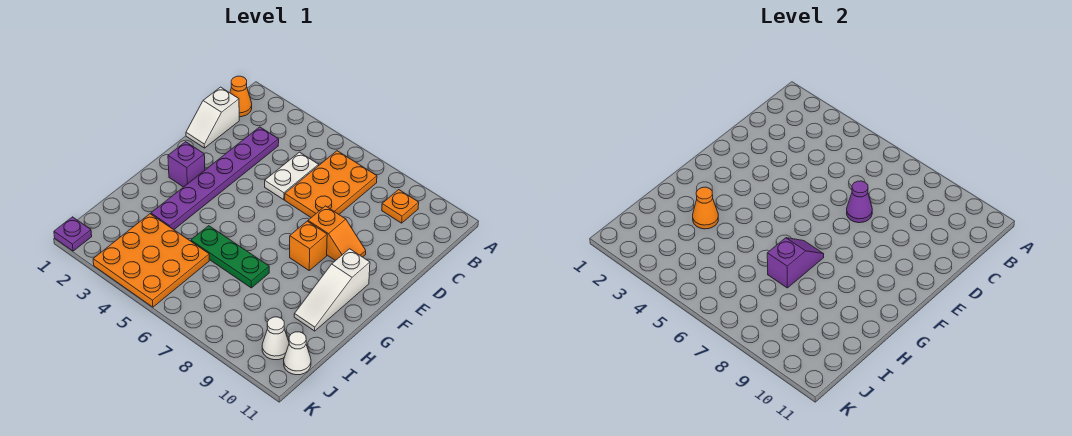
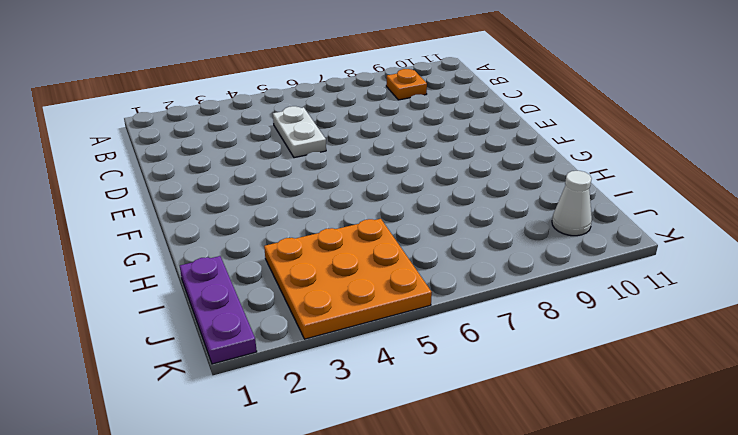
purple plate I1:K1 level 1 -> purple plate K1 level 1
none -> orange cone B1 level 1
none -> orange plate B6:D7 level 1
none -> white slope C1:D1 level 1 top C

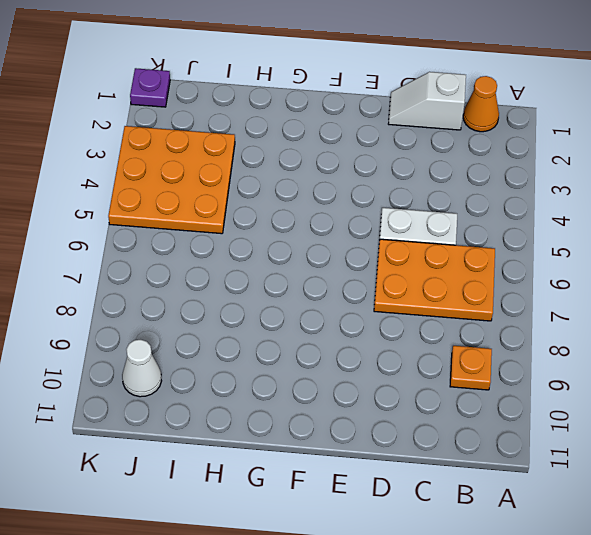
none -> purple plate C3:H3 level 1
none -> orange slope E8:E9 level 1 top 8
none -> purple brick F2 level 1

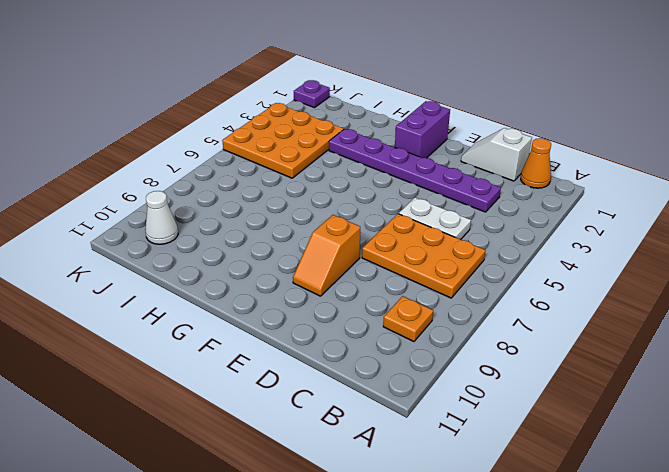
purple brick F1:F2 level 1 -> purple brick F2 level 1
none -> orange brick F8 level 1
none -> white slope F10:H10 level 1 top F
none -> green plate H5:H7 level 1

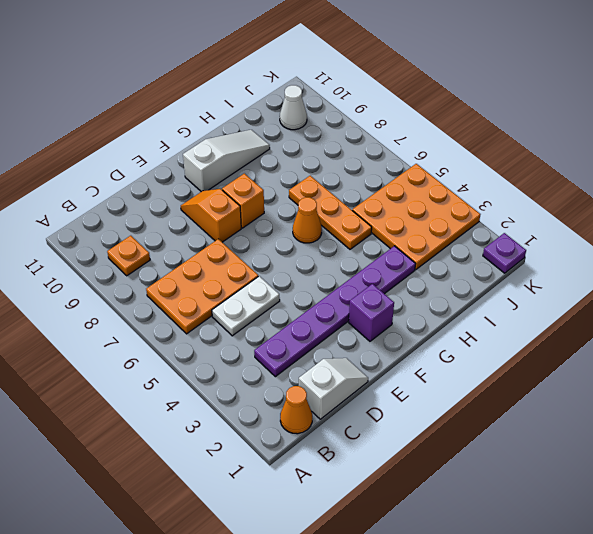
orange cone G6 level 1 -> orange cone H3 level 2
orange plate H5:H7 level 1 -> green plate H5:H7 level 1
none -> white cone J11 level 1
none -> purple cone D7 level 2
none -> purple slope G7:H7 level 2 top H

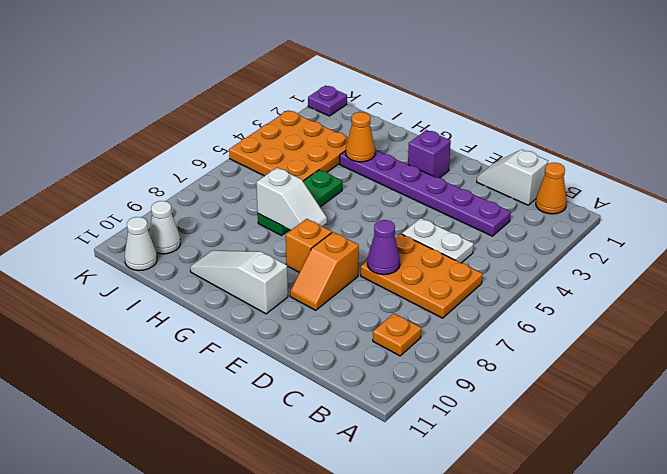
white slope G7:H7 level 2 top H -> purple slope G7:H7 level 2 top H

